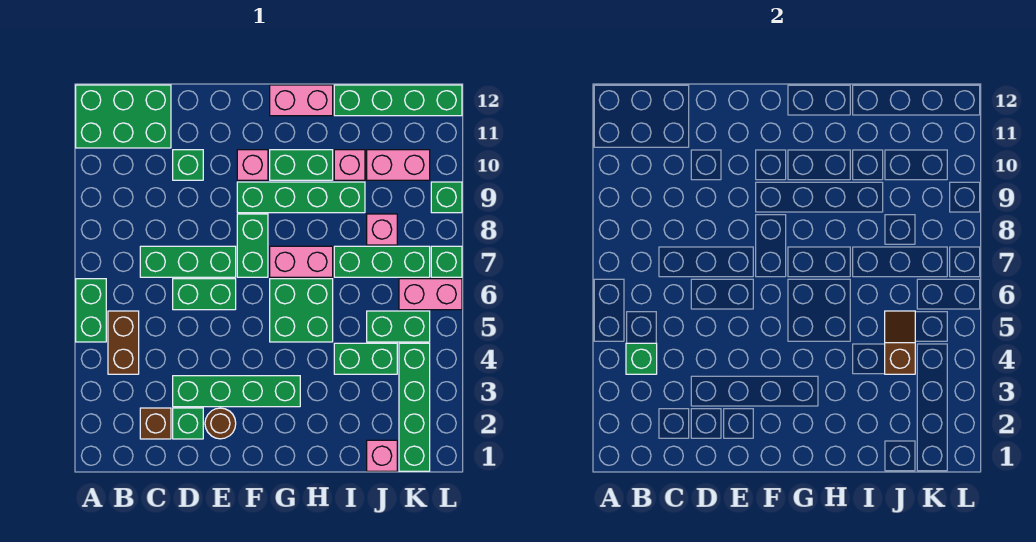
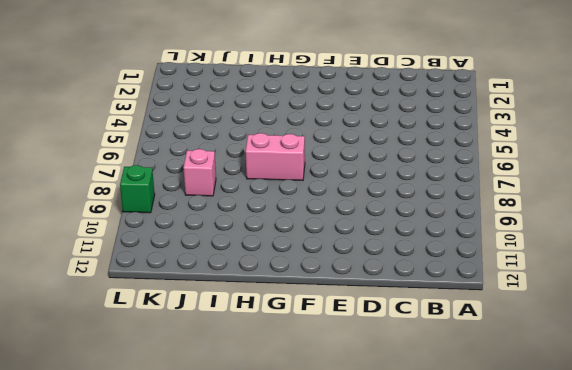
none -> green brick A5:A6 level 1
none -> green brick A11:C12 level 1
none -> brown brick B4:B5 level 1
none -> brown brick C2 level 1

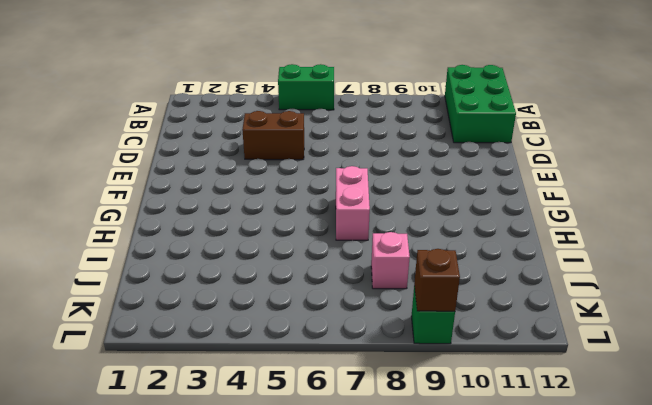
brown brick D4:D5 level 1 -> brown brick B4:B5 level 1
brown brick L9 level 2 -> brown brick C2 level 1
none -> green brick C7:E7 level 1
none -> green brick D2 level 1
none -> green brick D3:G3 level 1
none -> green brick D6:E6 level 1

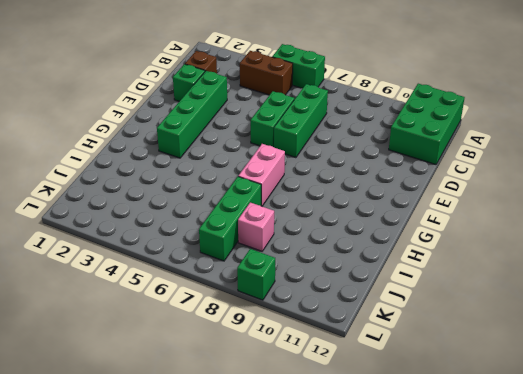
none -> green brick D10 level 1
none -> brown round brick E2 level 1
none -> green brick F7:F8 level 1
none -> green brick F9:I9 level 1

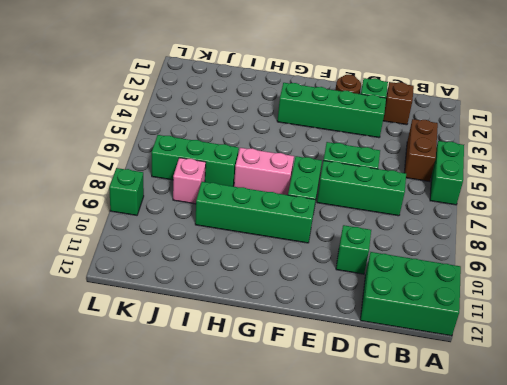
none -> pink brick F10 level 1
none -> green brick G5:H6 level 1
none -> green brick G10:H10 level 1
none -> pink brick G12:H12 level 1

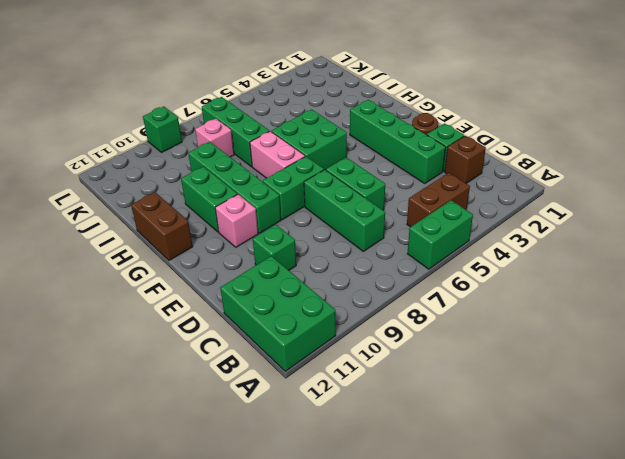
brown brick G12:H12 level 1 -> pink brick G12:H12 level 1
none -> green brick I4:J4 level 1
none -> pink brick I10 level 1
none -> green brick I12:L12 level 1
none -> pink brick J1 level 1

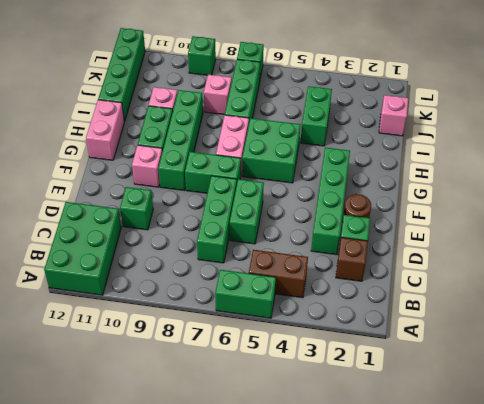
none -> green brick J5:K5 level 1
none -> pink brick J10:K10 level 1
none -> green brick K1:K4 level 1
none -> pink brick K6:L6 level 1

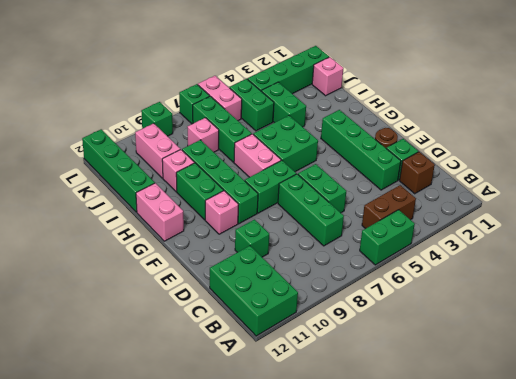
none -> green brick B4 level 2
none -> brown slope J4:J5 level 2 top 4

